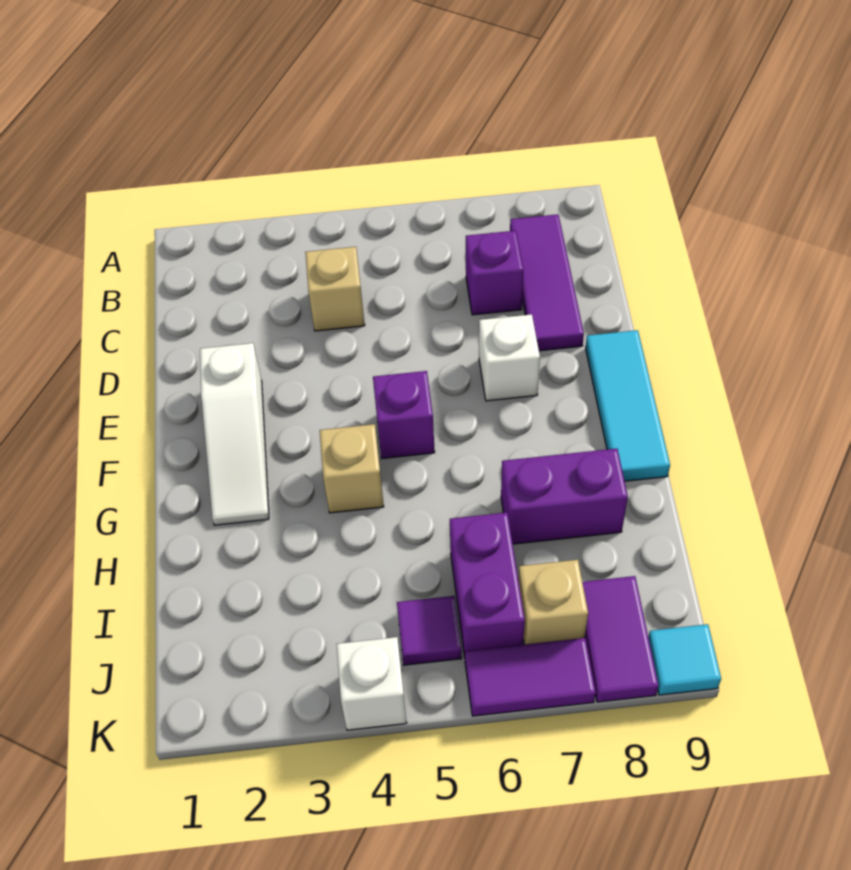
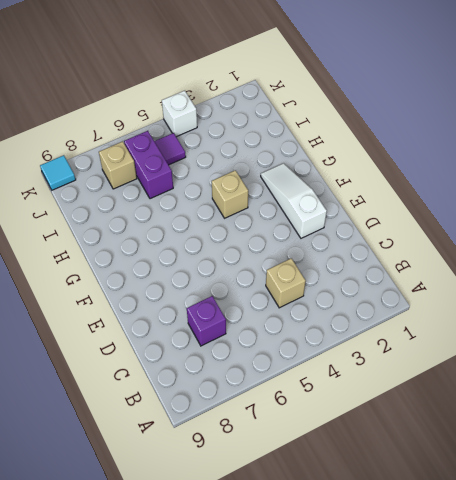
none -> purple tile B8:D8 level 1
none -> white brick E7 level 1
none -> cyan tile E9:G9 level 1

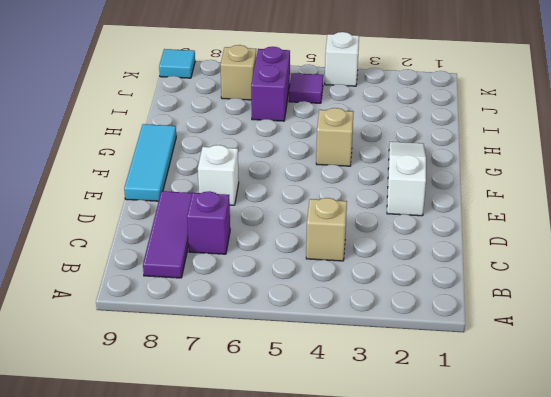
none -> purple brick F5 level 1
none -> purple brick H7:H8 level 1
none -> purple tile J8:K8 level 1

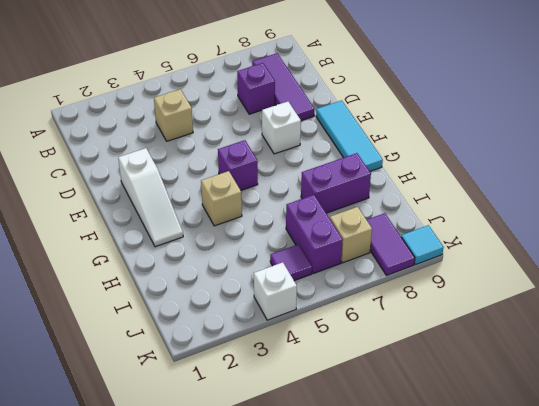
none -> purple tile K6:K7 level 1

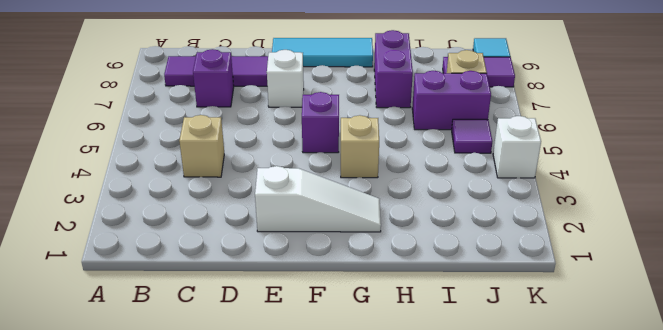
none -> purple tile K6:K7 level 1

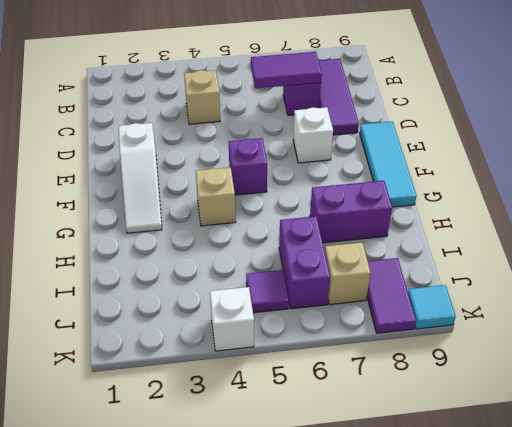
purple tile C6:C7 level 2 -> purple tile K6:K7 level 1

